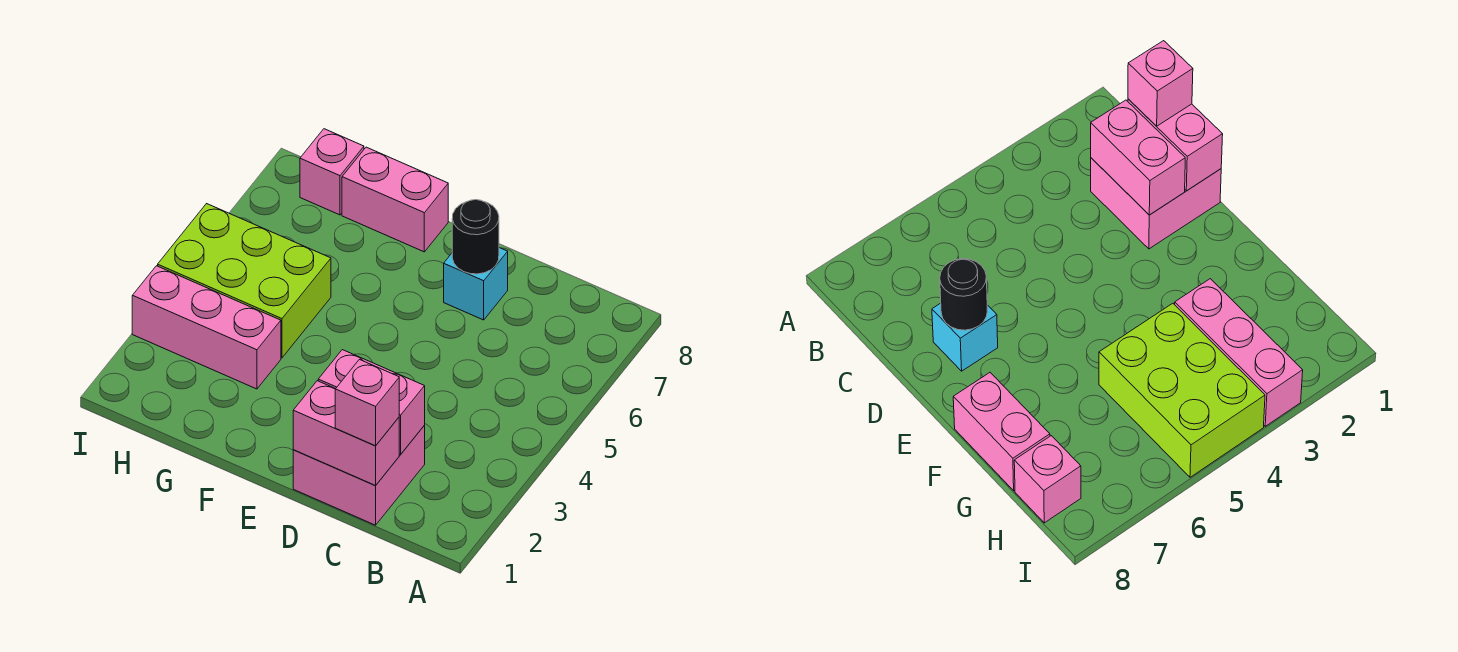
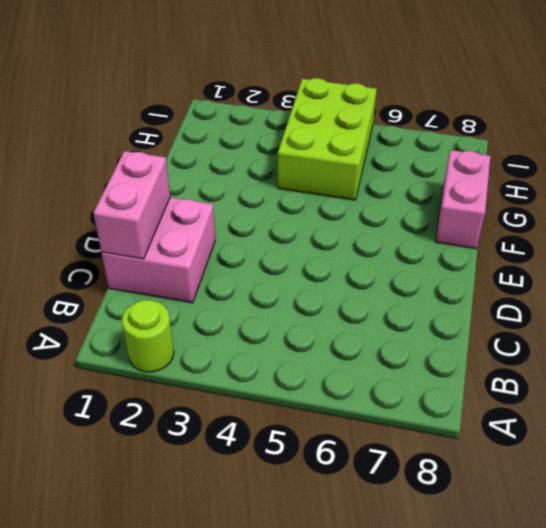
lime round brick A2 level 1 -> none
none -> cyan brick D7 level 1
none -> pink brick G3:I3 level 1

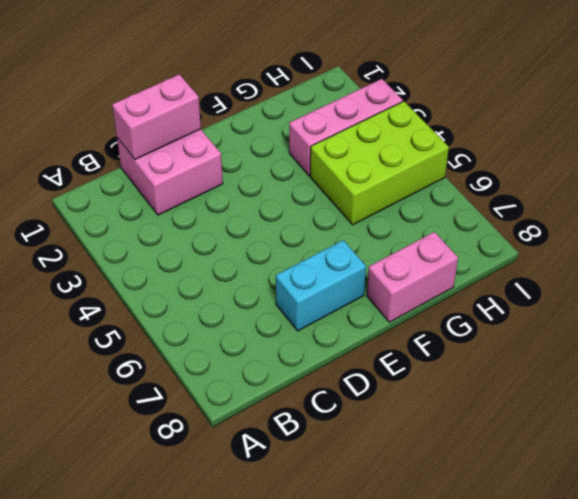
cyan brick D7:E7 level 1 -> cyan brick D7 level 1
none -> pink brick H8 level 1
none -> pink brick C2:D2 level 2

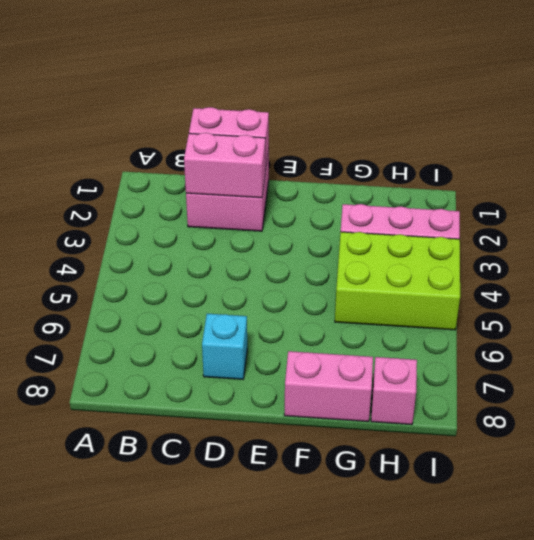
none -> black round brick D7 level 2
none -> pink brick C1 level 3

